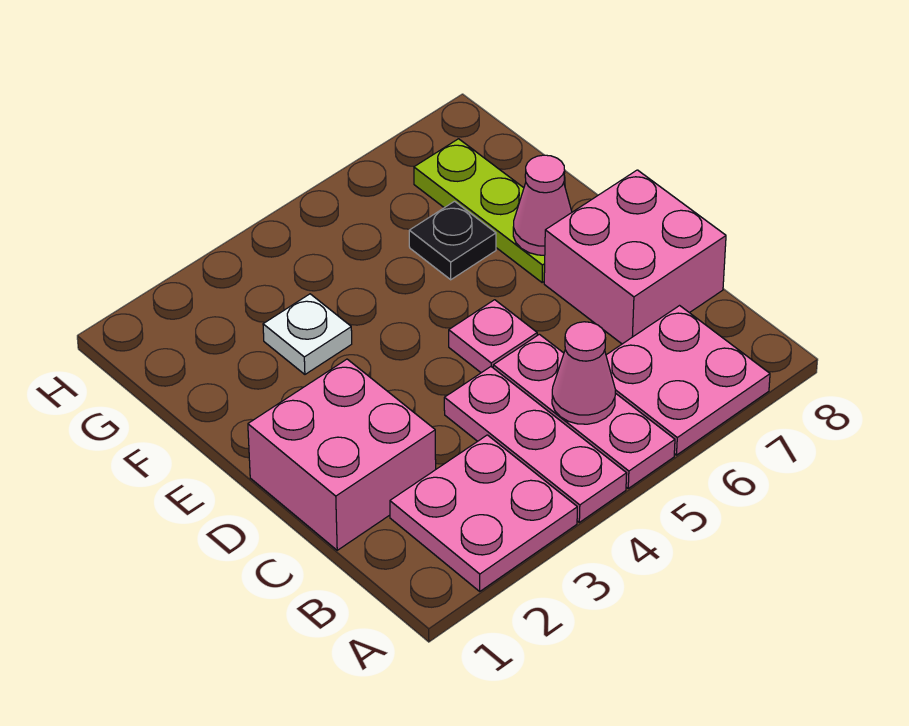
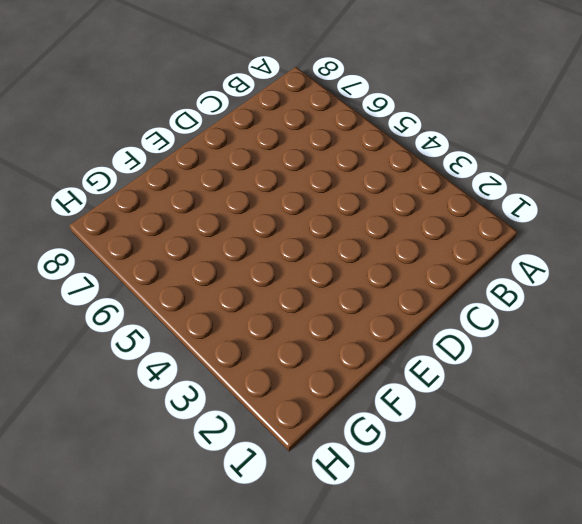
none -> pink plate A2:B3 level 1
none -> pink plate A4:C4 level 1
none -> pink plate A5:C5 level 1

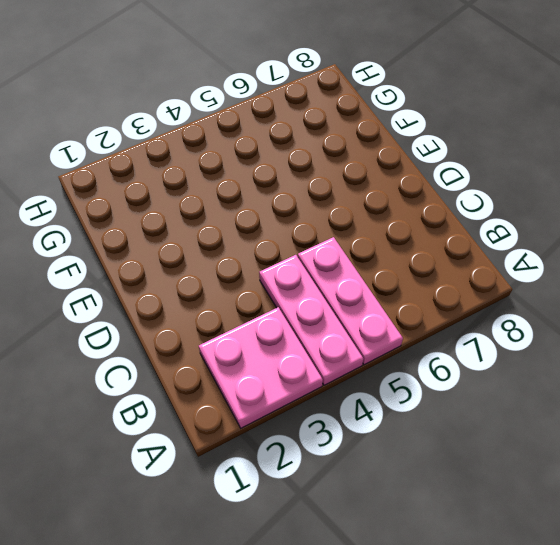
none -> pink plate A6:B7 level 1
none -> pink brick C1:D2 level 1
none -> pink brick C7:D8 level 1

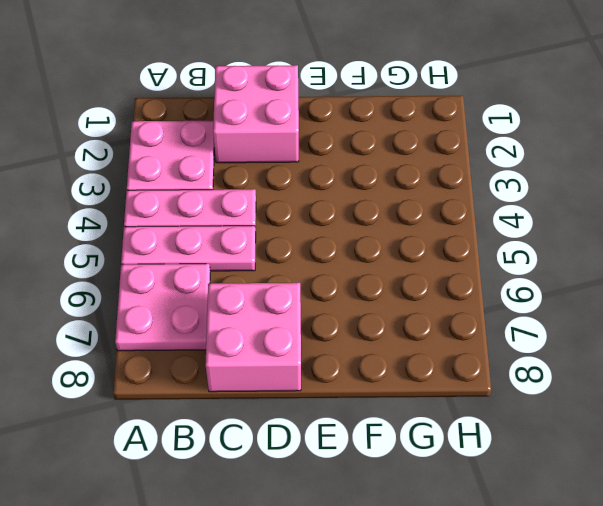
none -> pink plate D5 level 1
none -> lime plate E7:G7 level 1
none -> white plate F3 level 1

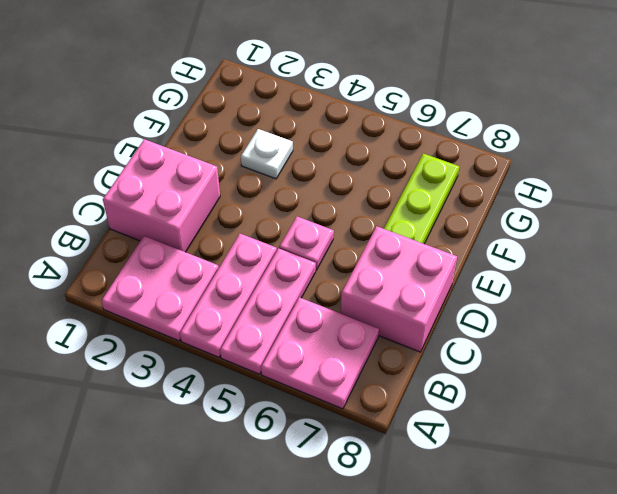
none -> black plate F6 level 1
none -> pink cone B5 level 2
none -> pink cone E7 level 2

